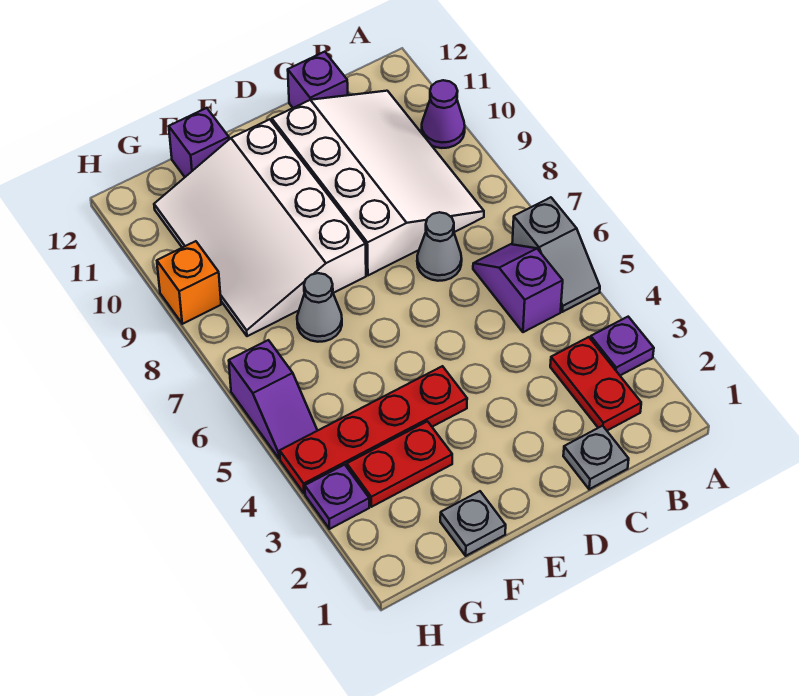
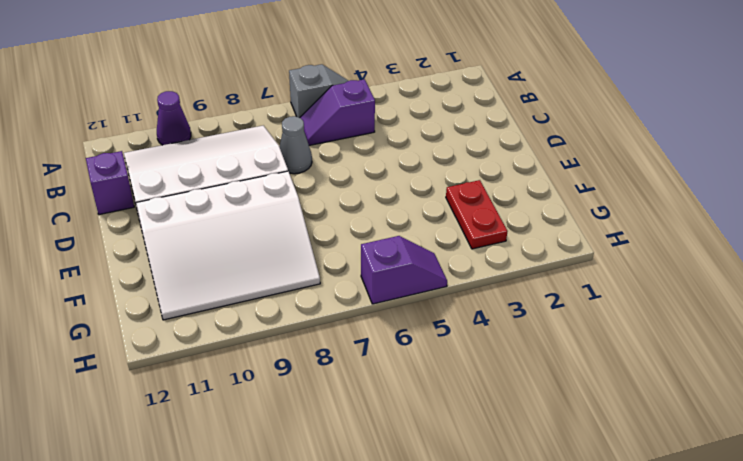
none -> purple plate A3 level 1
none -> red plate B2:B3 level 1
none -> grey plate C1 level 1

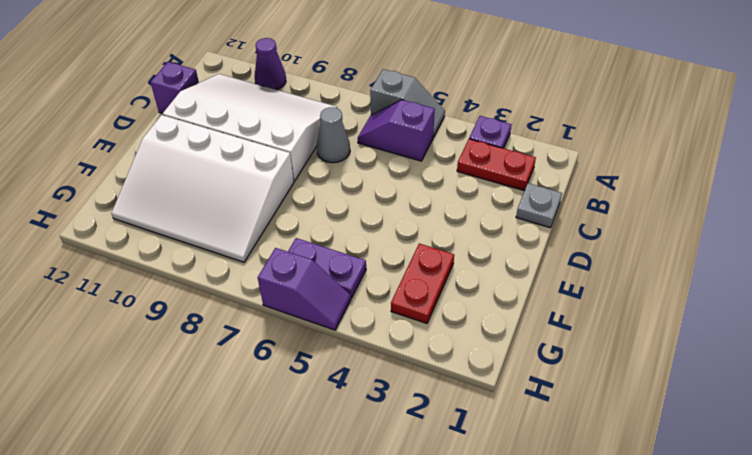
purple plate G5:G6 level 1 -> none
none -> red plate E4:H4 level 1
none -> grey plate F1 level 1
none -> grey cone F7 level 1

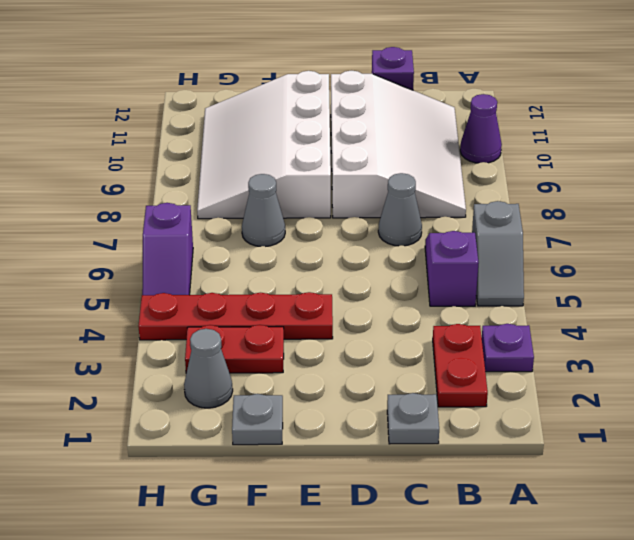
grey cone G2 level 1 -> none
none -> purple brick F12 level 1
none -> purple plate H3 level 1
none -> orange brick H9 level 1

